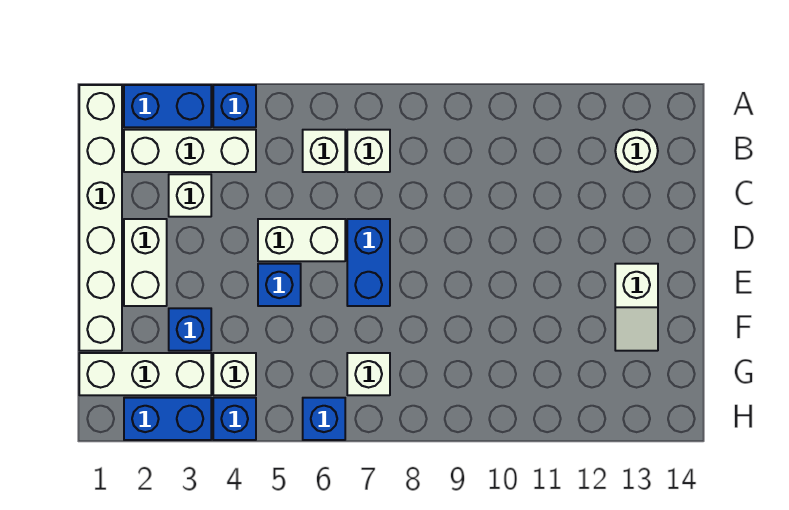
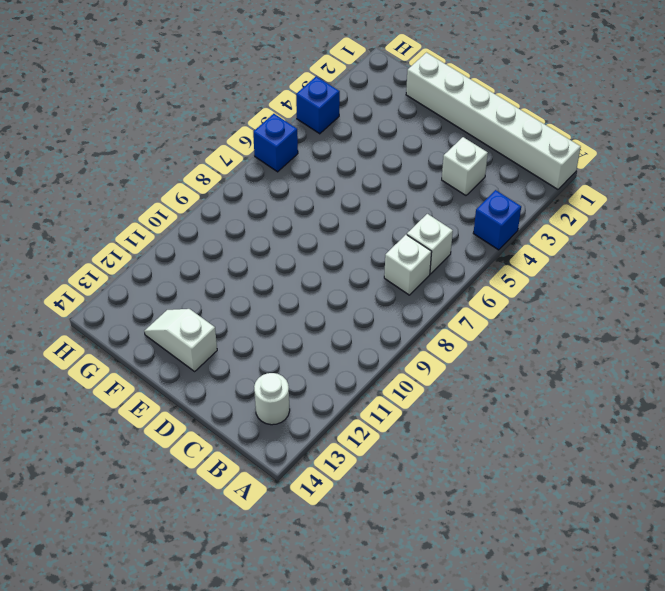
none -> blue brick A2:A3 level 1
none -> white brick B2:B4 level 1
none -> white brick D2:E2 level 1

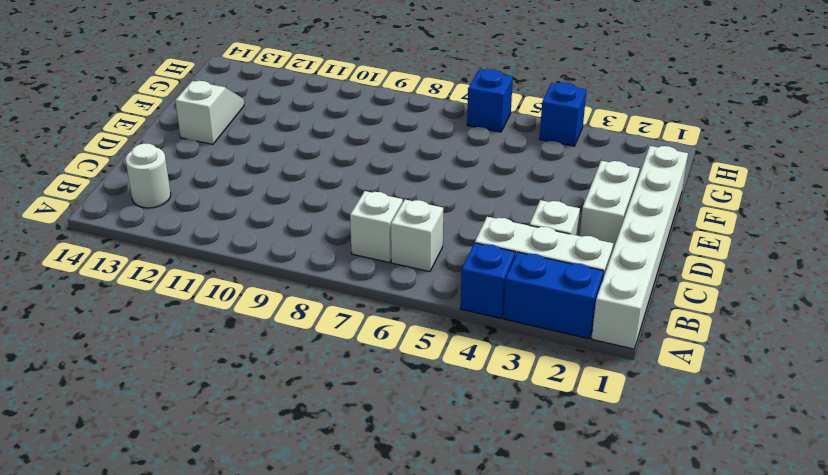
none -> white brick D5:D6 level 1
none -> blue brick D7:E7 level 1
none -> blue brick E5 level 1

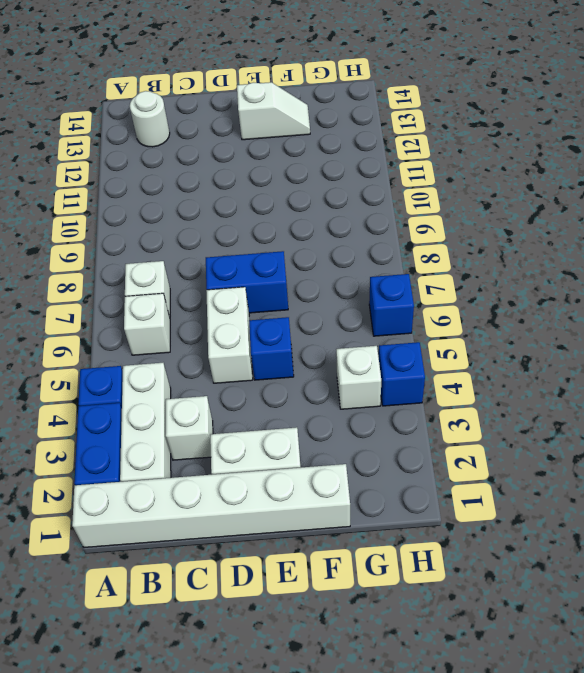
none -> blue brick F3 level 1
none -> white brick G1:G3 level 1
none -> white brick G7 level 1

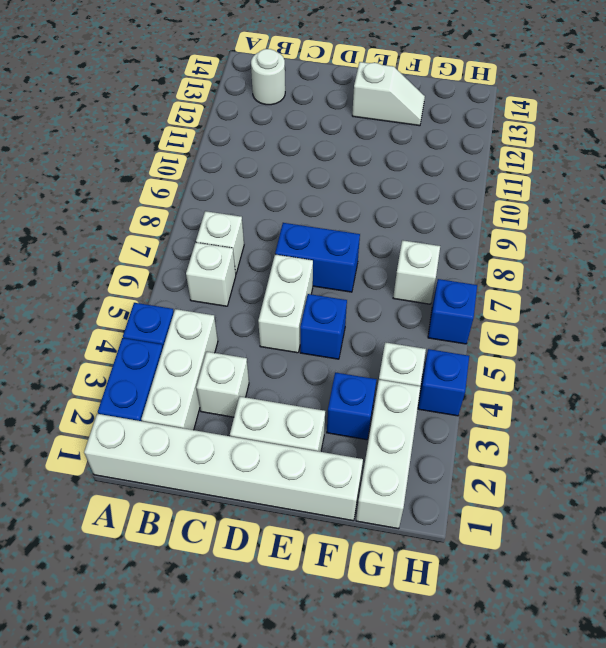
none -> blue brick H2:H3 level 1

